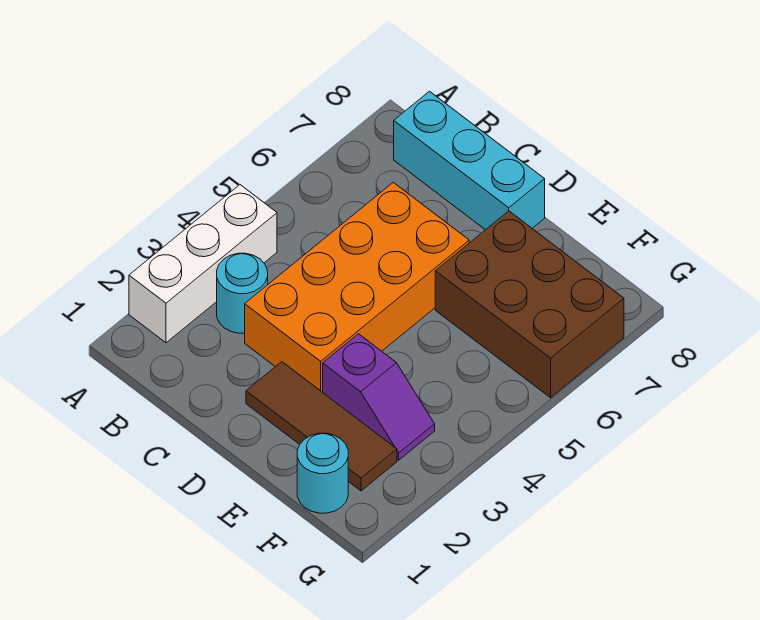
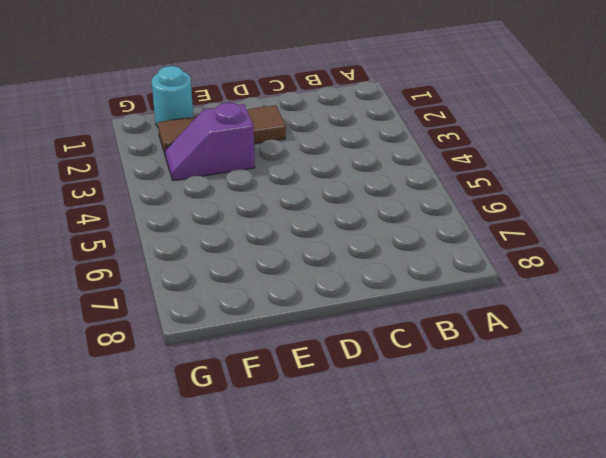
none -> white brick A2:A4 level 1
none -> cyan round brick B3 level 1

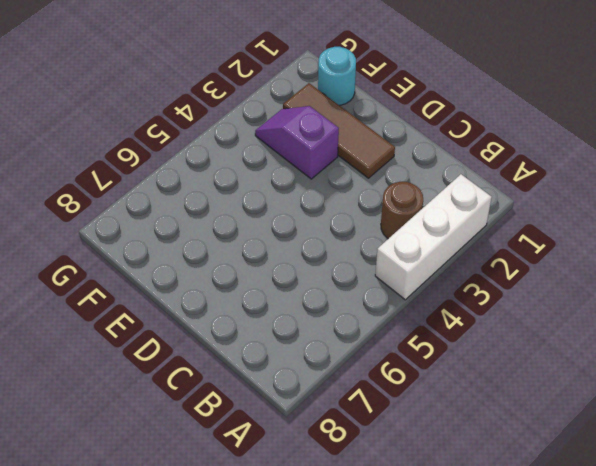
brown round brick B3 level 1 -> cyan round brick B3 level 1
none -> cyan brick B8:D8 level 1
none -> orange brick C3:D6 level 1

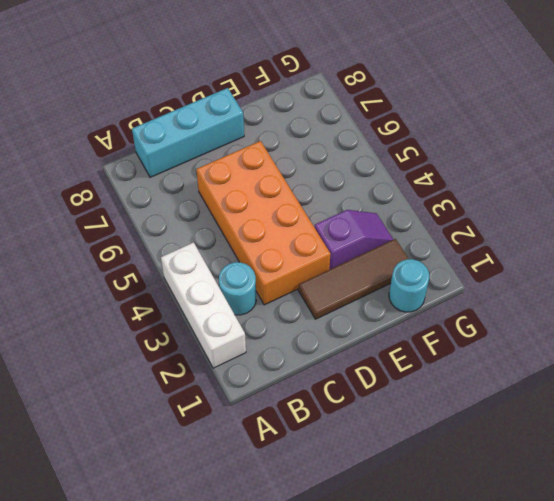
none -> brown brick E6:G7 level 1

